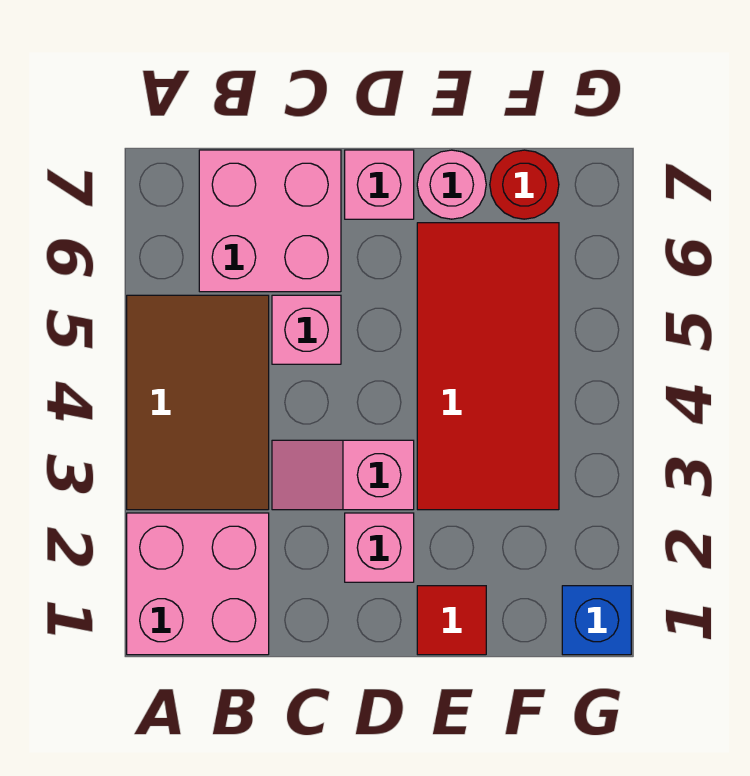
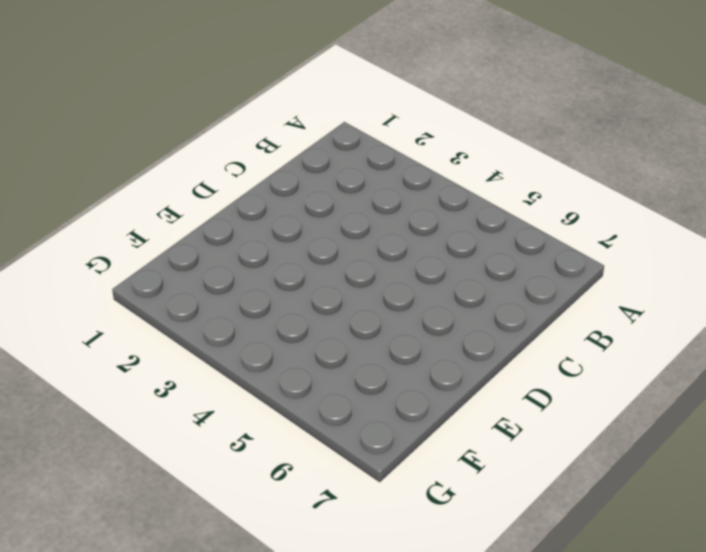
none -> pink brick A1:B2 level 1
none -> brown tile A3:B5 level 1
none -> pink brick B6:C7 level 1

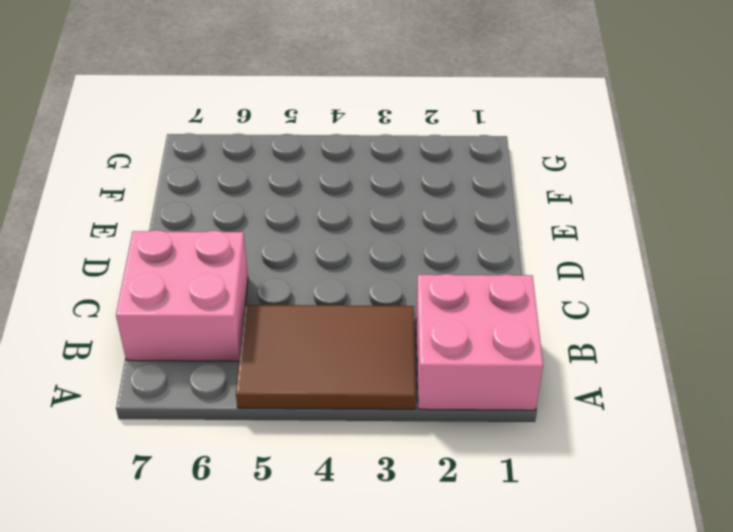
none -> pink slope C3:D3 level 1 top D
none -> pink brick C5 level 1
none -> pink brick D2 level 1

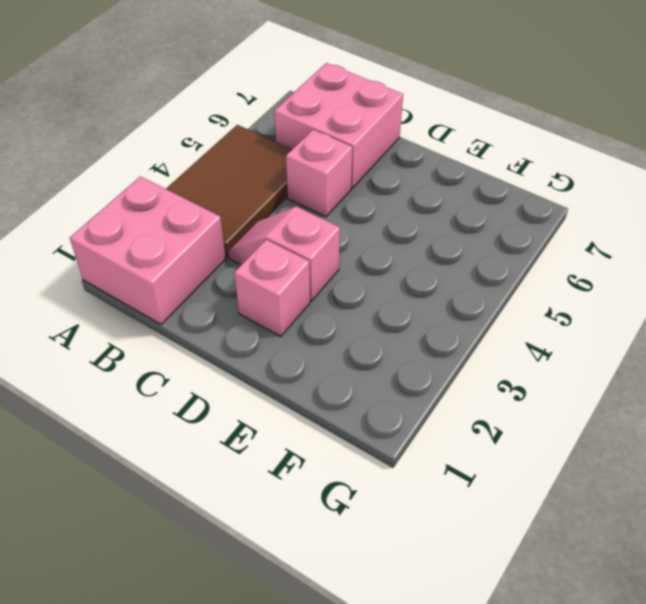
none -> pink brick D7 level 1
none -> red tile E1 level 1
none -> red tile E3:F6 level 1

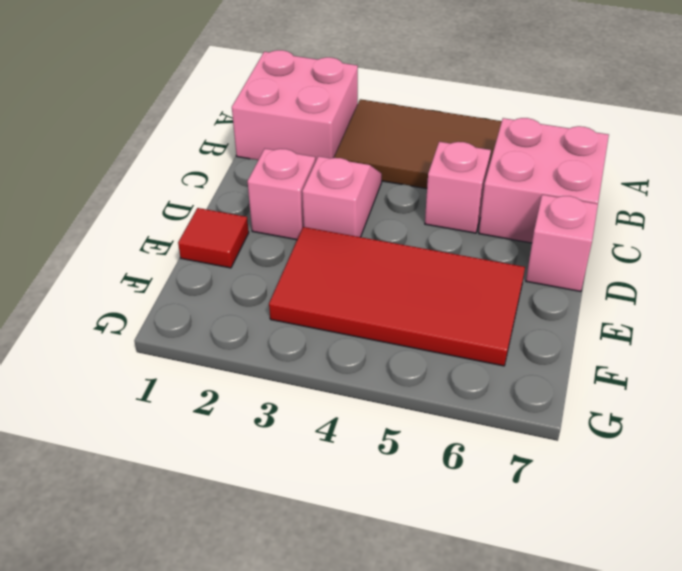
none -> pink round brick E7 level 1
none -> red round brick F7 level 1
none -> blue brick G1 level 1

